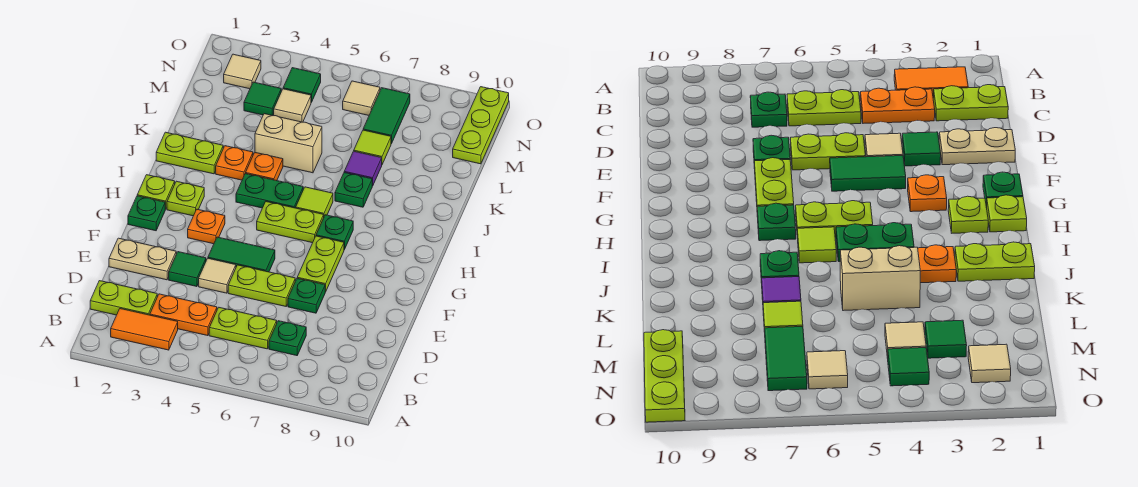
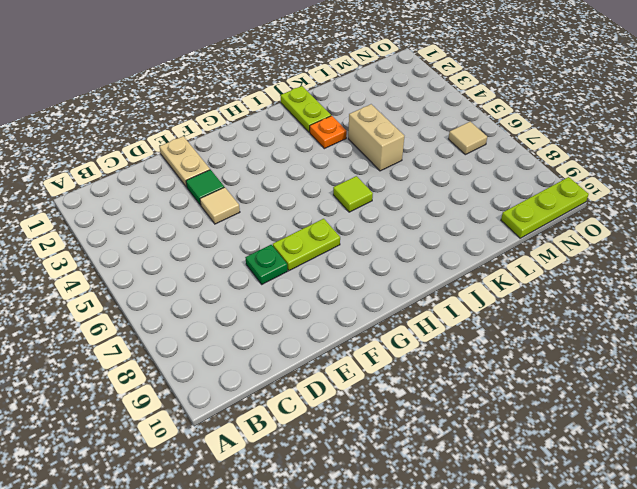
none -> orange tile B2:B3 level 1
none -> lime plate C1:C2 level 1
none -> orange plate C3:C4 level 1
none -> lime plate C5:C6 level 1

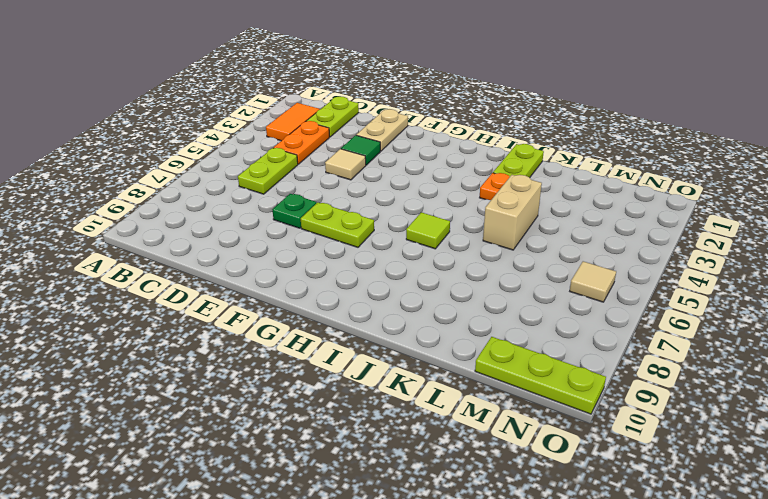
none -> green plate C7 level 1
none -> lime plate E5:E6 level 1
none -> green tile F4:F5 level 1
none -> green plate G1 level 1

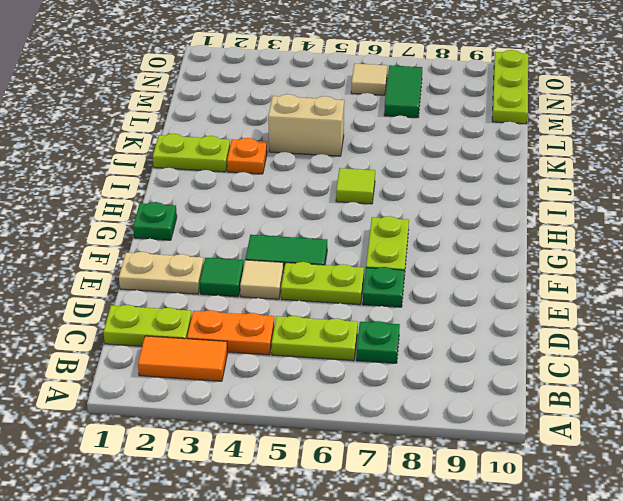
none -> orange plate G3 level 1
none -> lime plate H1 level 1
none -> lime plate H2 level 1
none -> lime plate H5:H6 level 1

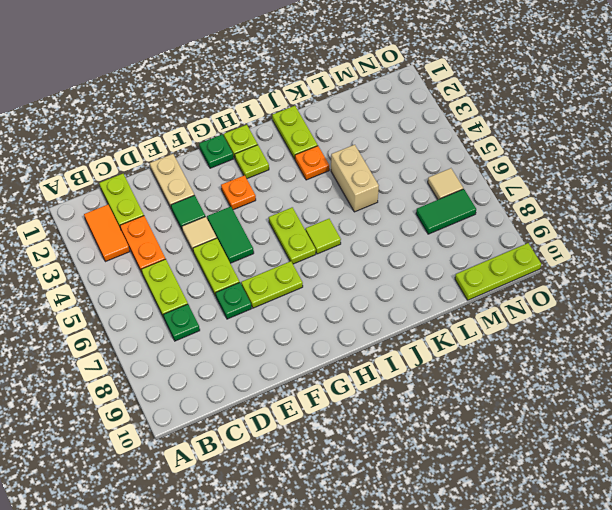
none -> green plate H7 level 1
none -> green plate I4:I5 level 1
none -> orange plate J4 level 1
none -> green plate J7 level 1

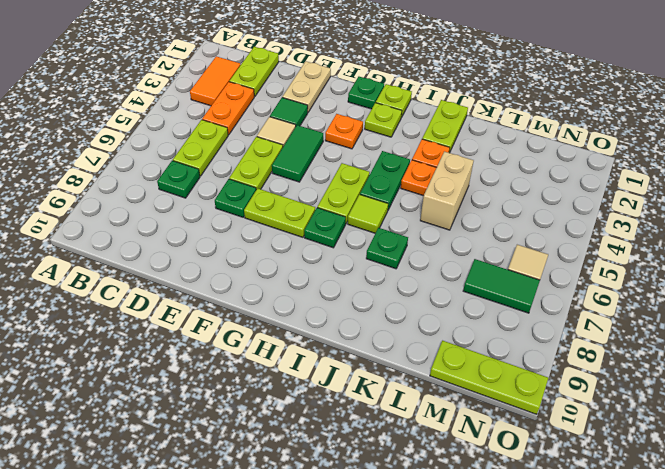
none -> purple tile K7 level 1
none -> lime tile L7 level 1
none -> green tile M3 level 1
none -> tan tile M4 level 1

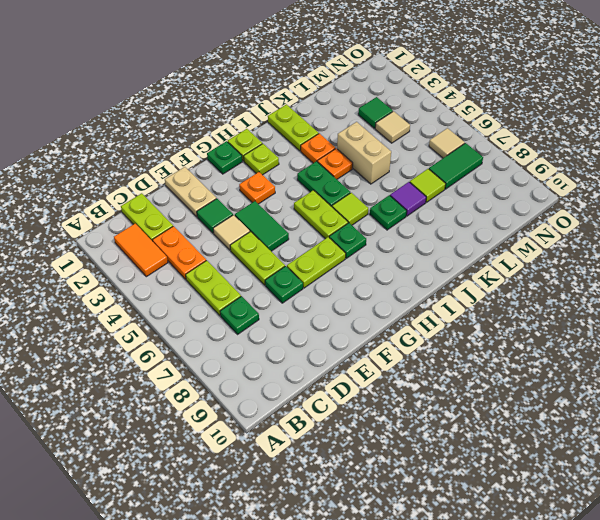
none -> lime plate M10:O10 level 1
none -> tan tile N2 level 1
none -> green tile N4 level 1

